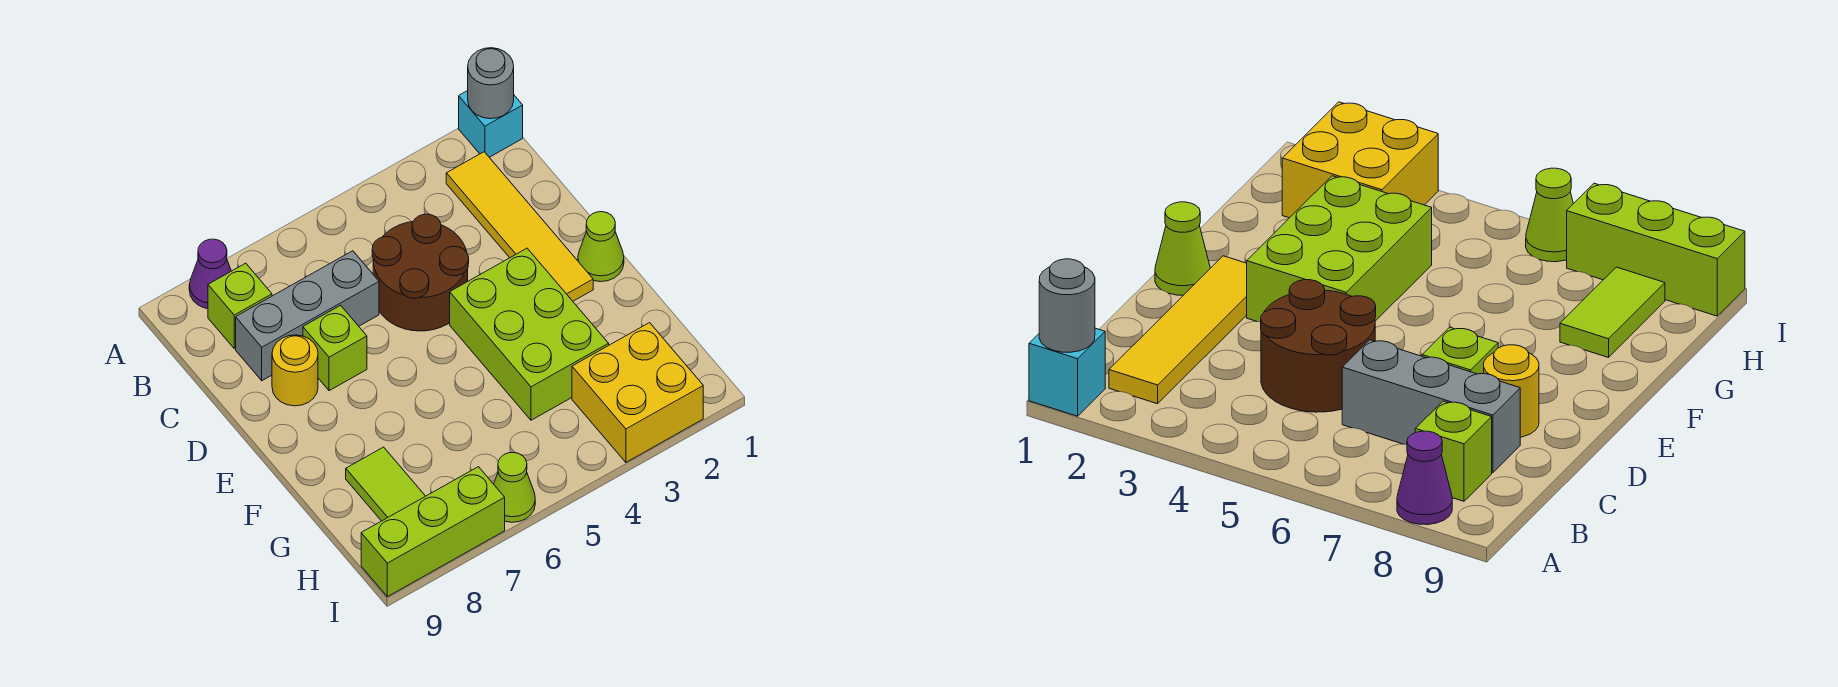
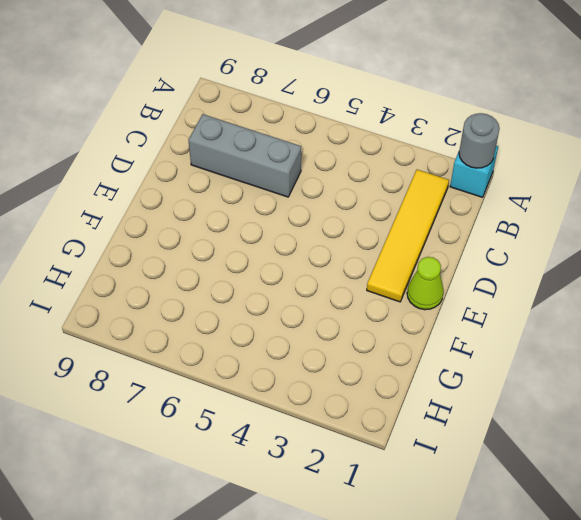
none -> purple cone A8 level 1
none -> lime brick B8 level 1
none -> brown round brick C4:D5 level 1

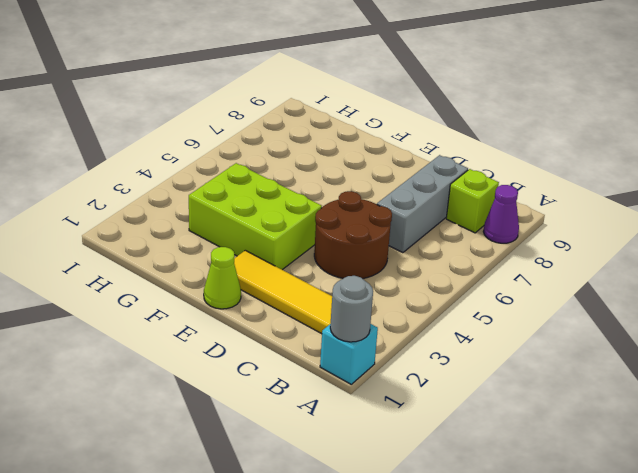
none -> lime brick D7 level 1
none -> yellow round brick D8 level 1
none -> lime tile G8:H8 level 1

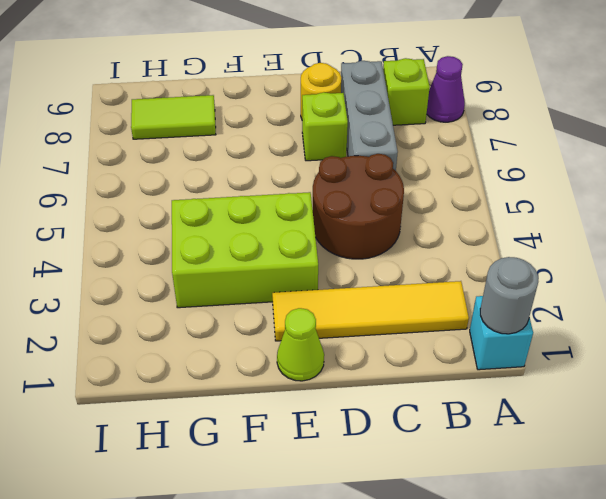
none -> yellow brick H2:I3 level 1
none -> lime cone I6 level 1
none -> lime brick I7:I9 level 1

